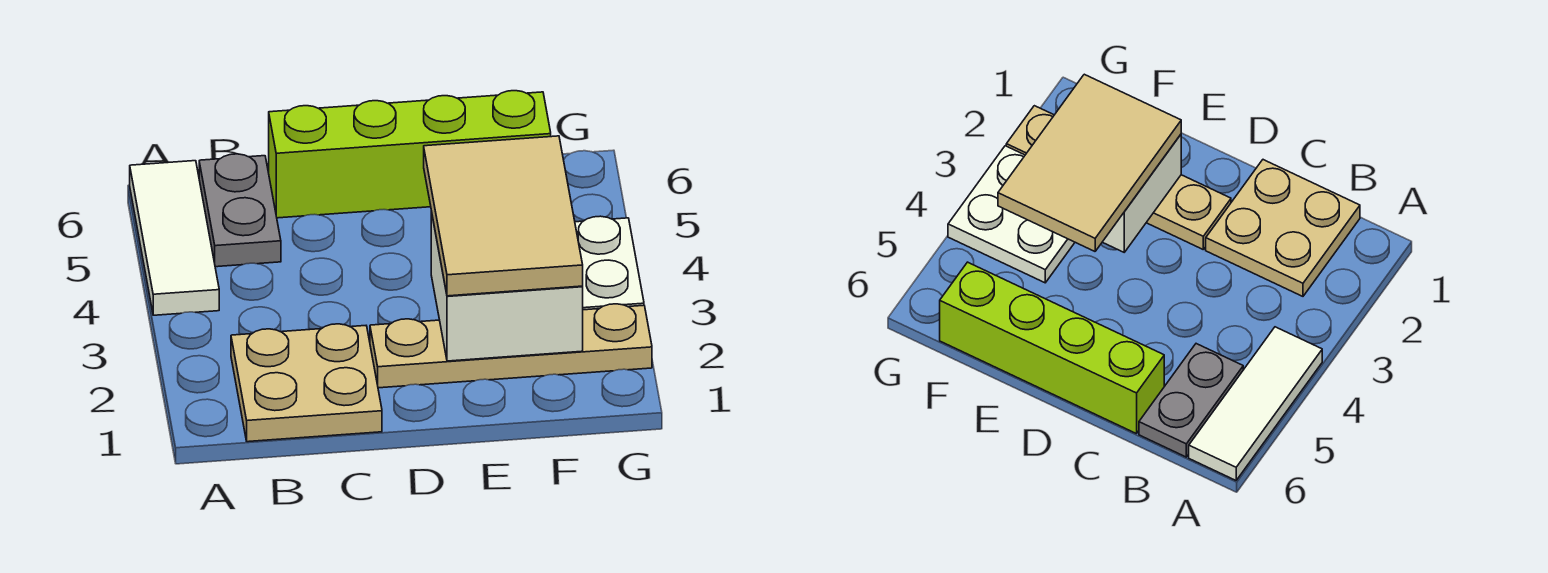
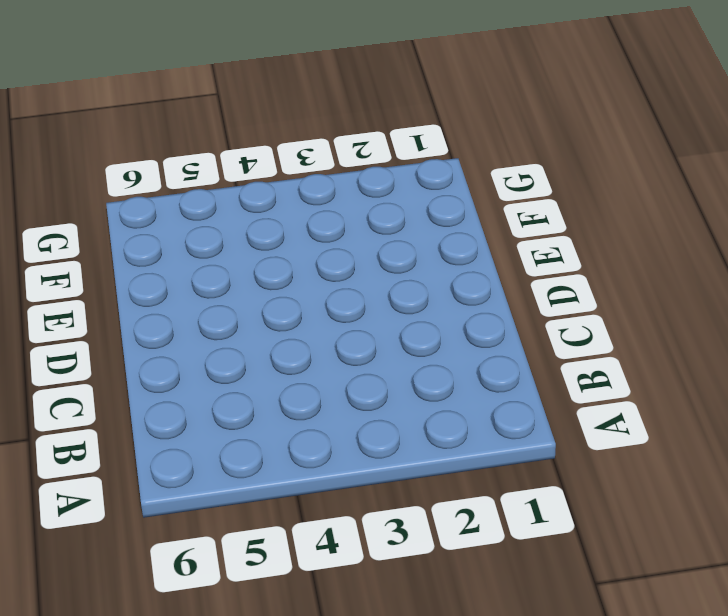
none -> white tile A4:A6 level 1
none -> tan plate B1:C2 level 1

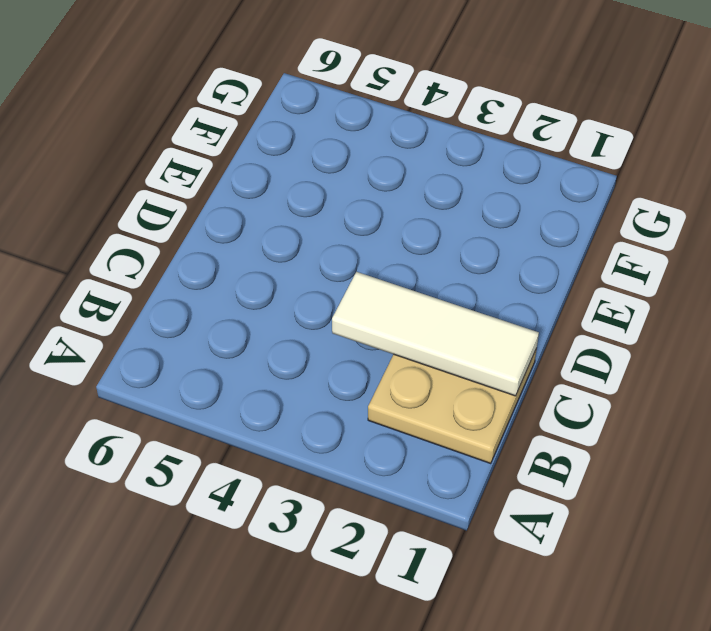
white tile C1:C3 level 2 -> white tile A4:A6 level 1
none -> grey plate B5:B6 level 1
none -> lime brick C6:F6 level 1

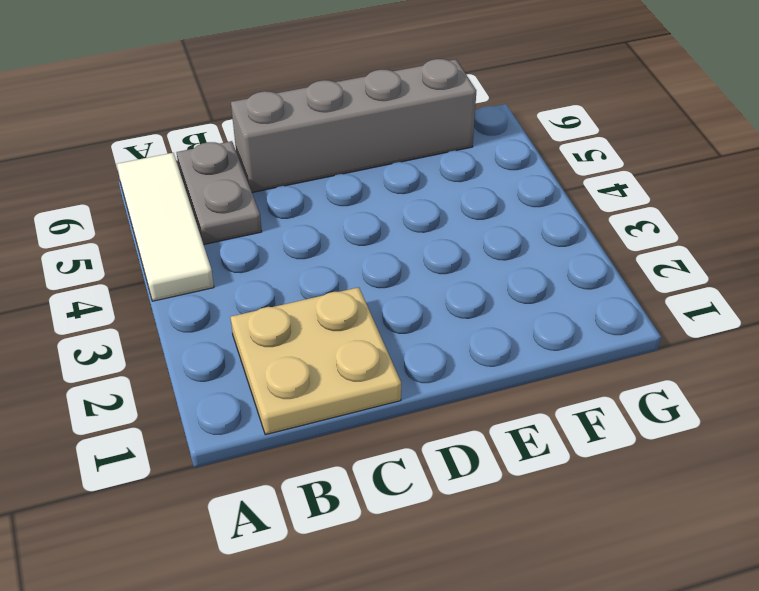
grey brick C6:F6 level 1 -> lime brick C6:F6 level 1
none -> tan plate D2:G2 level 1
none -> white plate F3:G4 level 1

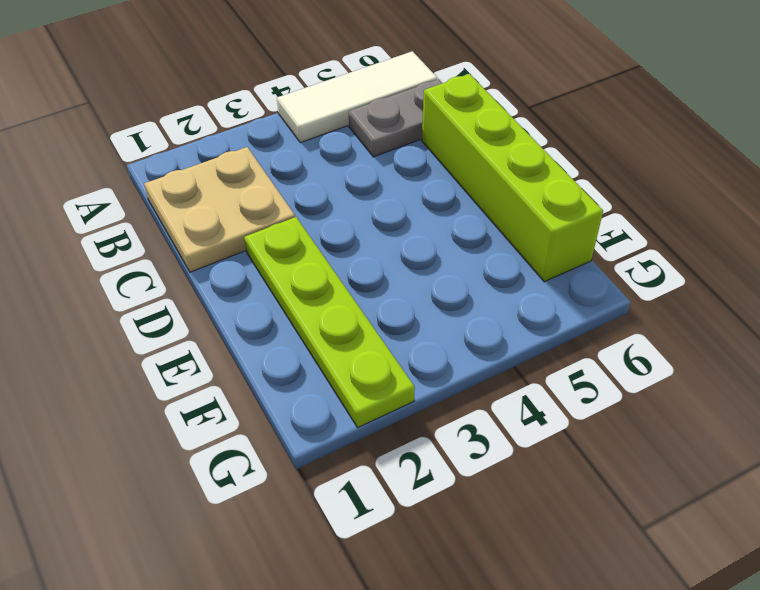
lime plate D2:G2 level 1 -> tan plate D2:G2 level 1
none -> white plate F3:G4 level 1
none -> white brick E2:F3 level 2

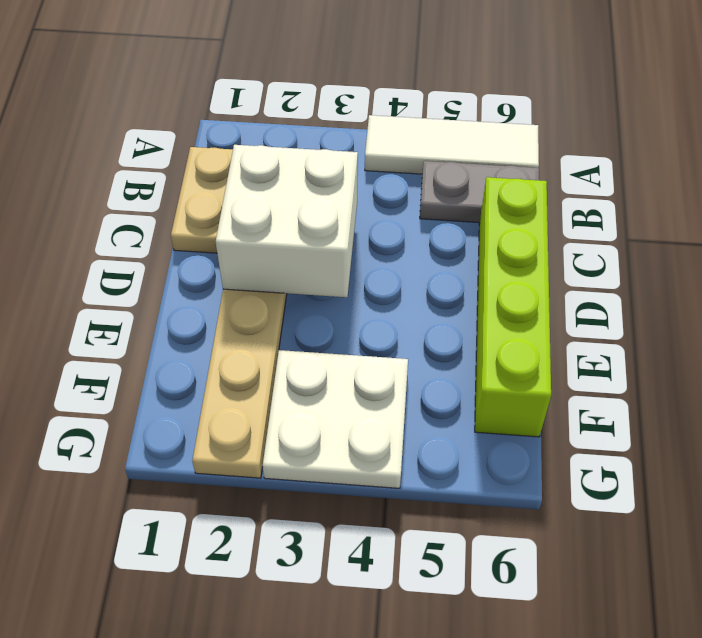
white brick C2:D3 level 2 -> white brick E2:F3 level 2
none -> tan tile E2:F4 level 3

